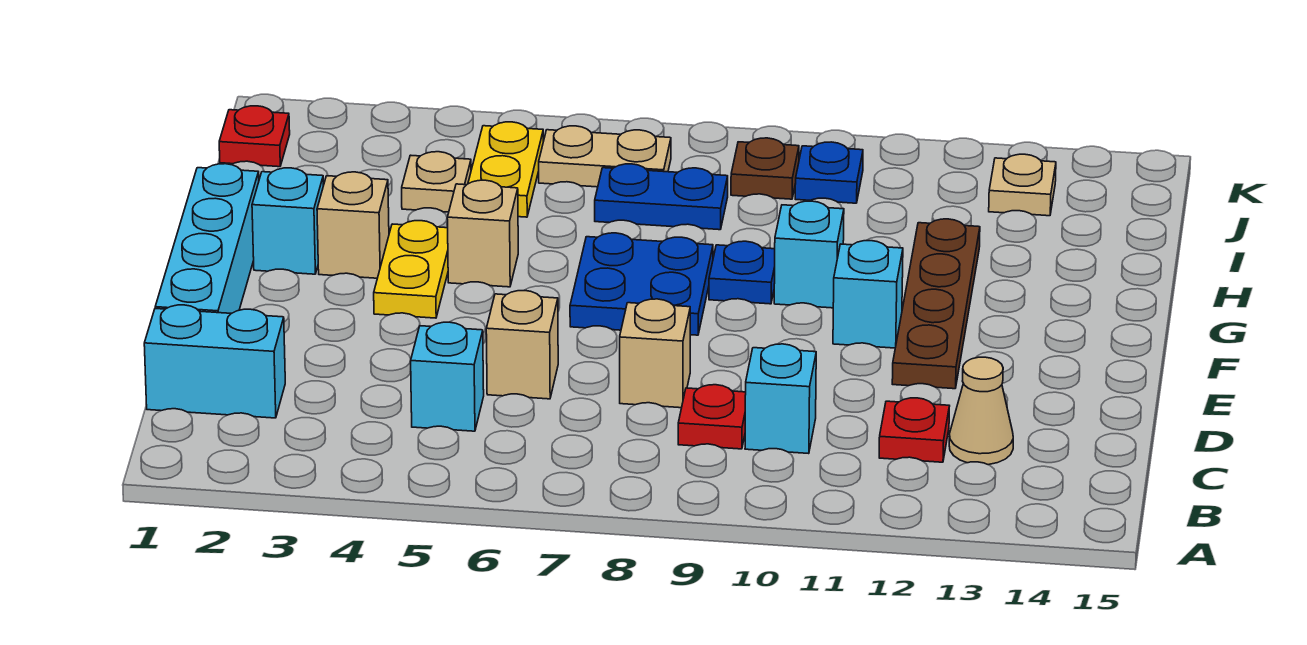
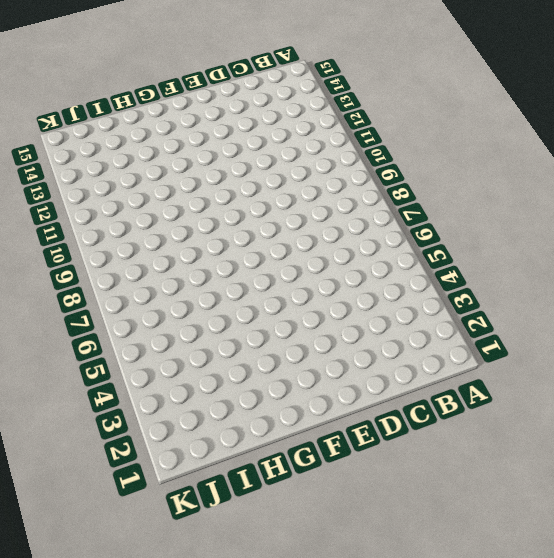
none -> cyan brick C1:C2 level 1
none -> cyan brick C5 level 1
none -> red plate C9 level 1

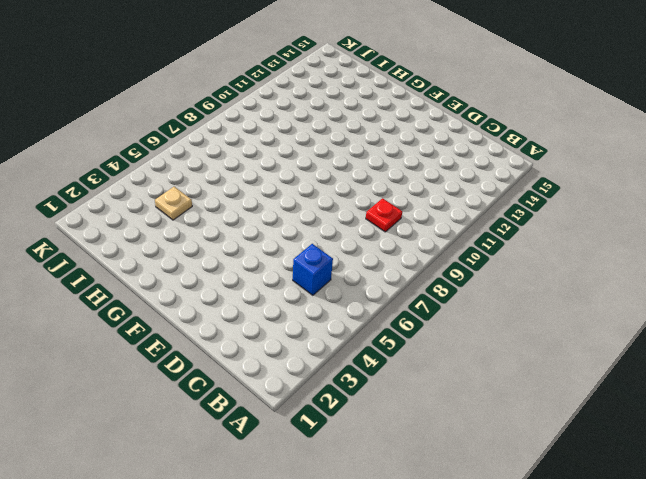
blue brick C5 level 1 -> cyan brick C5 level 1
none -> cyan brick C1:C2 level 1
none -> cyan brick C10 level 1
none -> red plate C12 level 1

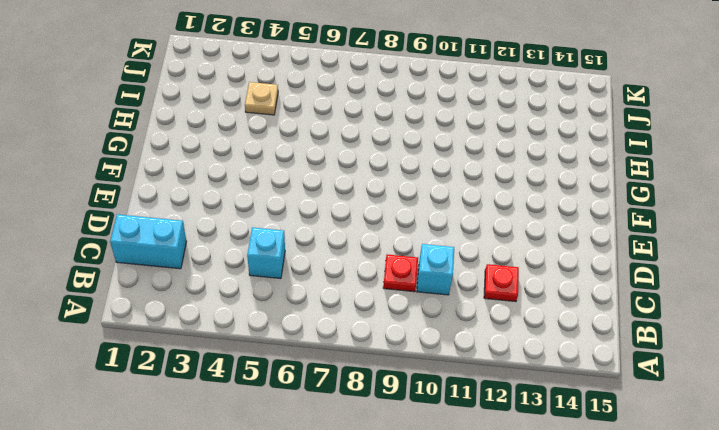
none -> tan cone C13 level 1
none -> cyan brick D1:G1 level 1
none -> tan brick D6 level 1

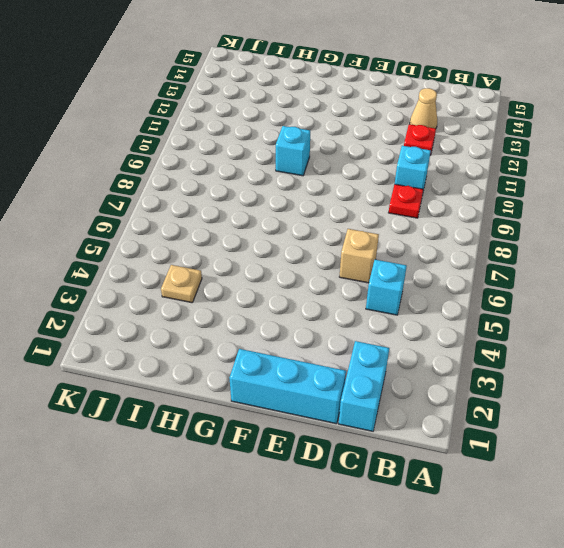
cyan brick D1:F1 level 1 -> cyan brick D1:G1 level 1
none -> tan brick D8 level 1
none -> brown plate E12:H12 level 1
none -> yellow plate F4:G4 level 1

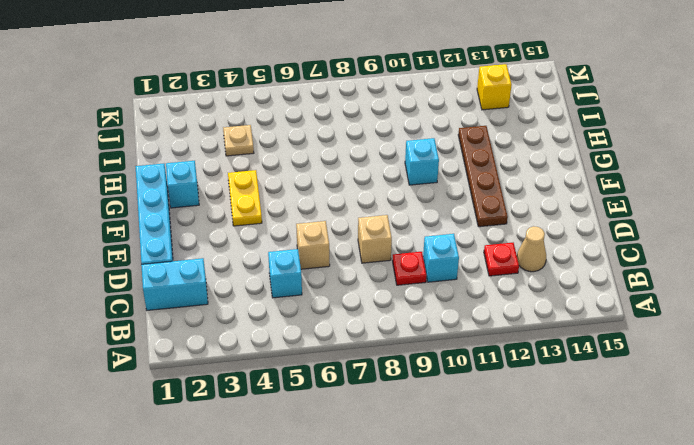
yellow brick J13 level 1 -> tan plate J13 level 1
none -> blue plate F7:G8 level 1
none -> cyan brick F11 level 1
none -> tan brick G3 level 1

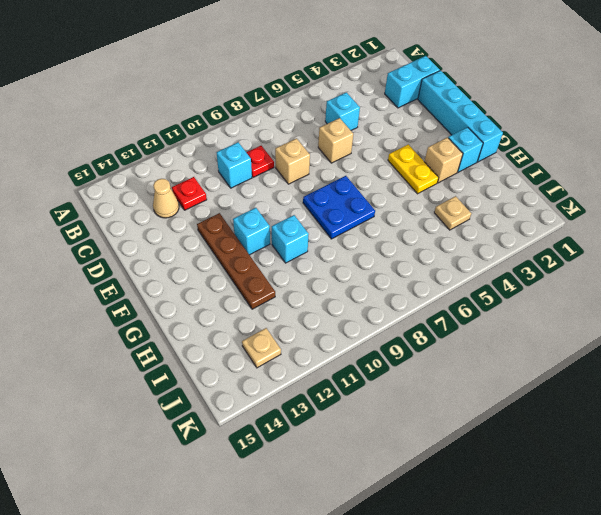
none -> tan brick G5 level 1
none -> blue plate G9 level 1
none -> yellow plate I5:J5 level 1

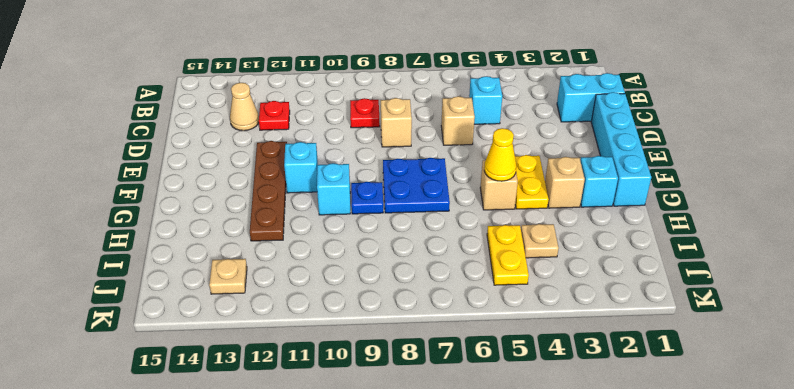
yellow cone G5 level 2 -> none
none -> cyan brick C10 level 1
none -> blue plate I7:I8 level 1
none -> red plate J1 level 1

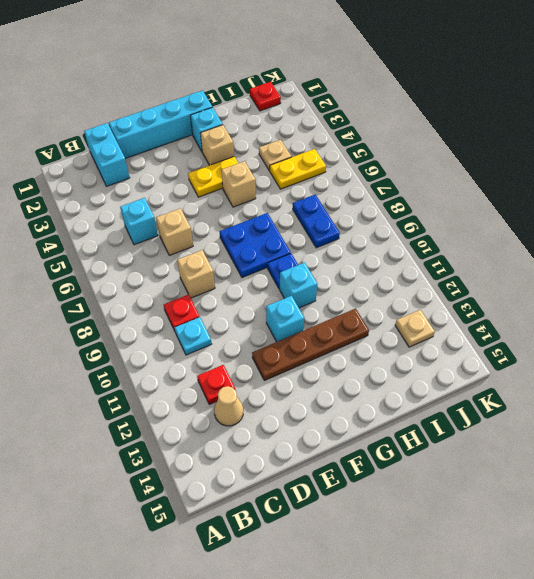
cyan plate C10 level 1 -> cyan brick C10 level 1
none -> tan plate J6:J7 level 1
none -> brown plate J9 level 1
none -> blue plate J10 level 1

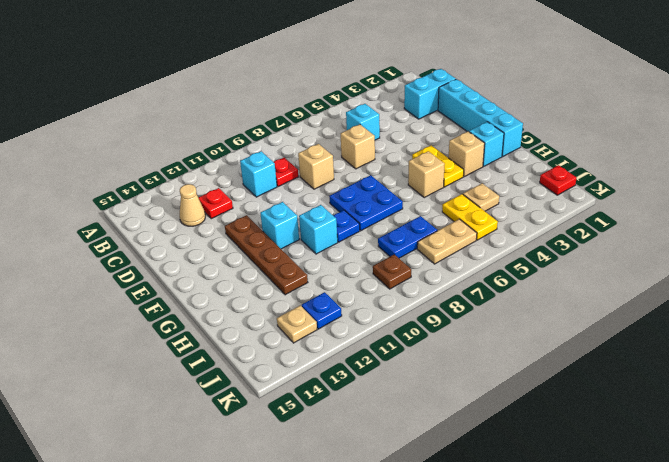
blue plate J12 level 1 -> blue plate J10 level 1

